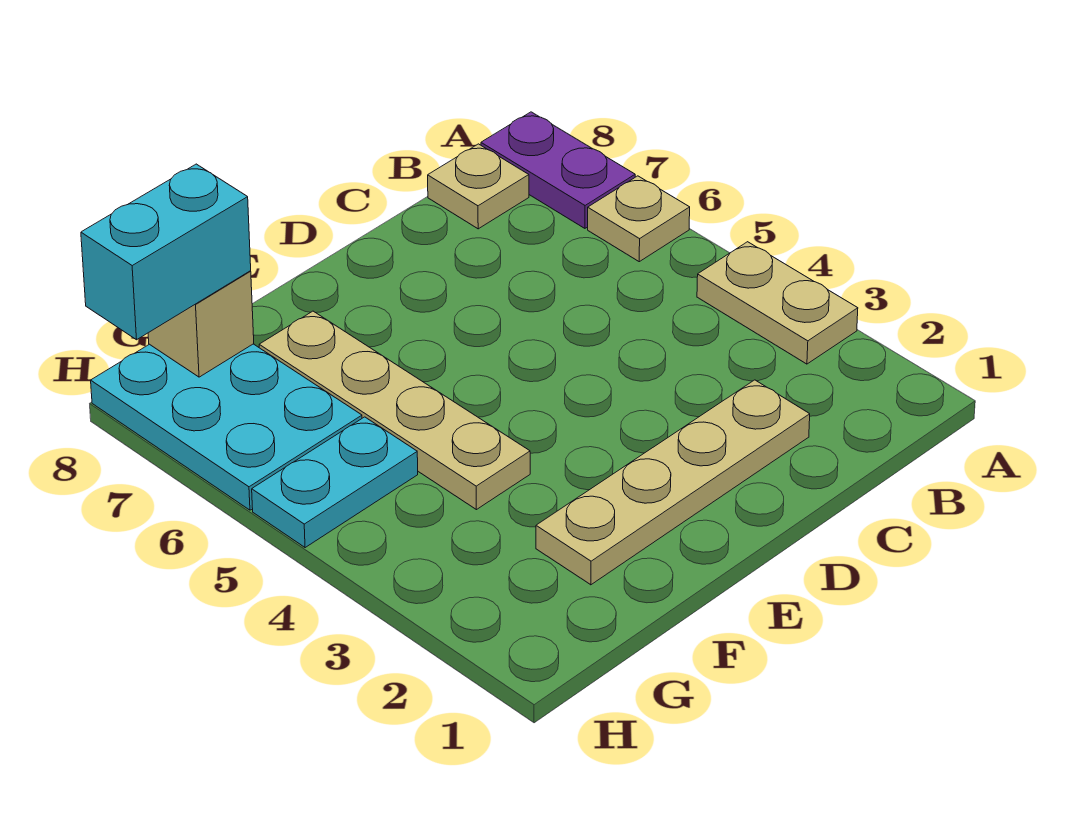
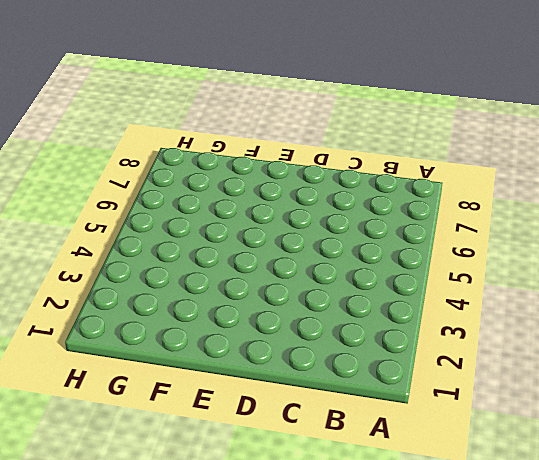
none -> tan plate A3:A4 level 1
none -> tan plate A6 level 1

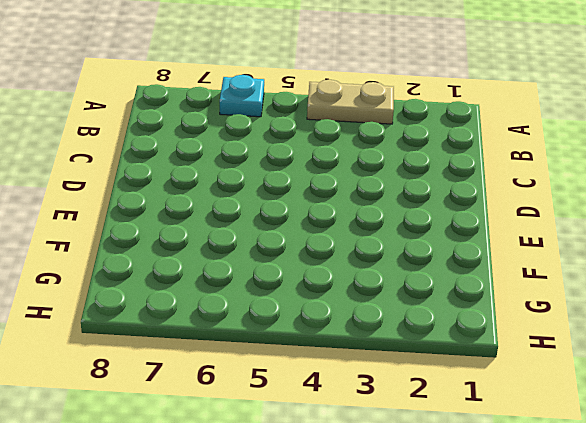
cyan plate A6 level 1 -> tan plate A6 level 1
none -> purple plate A7:A8 level 1
none -> tan plate B8 level 1

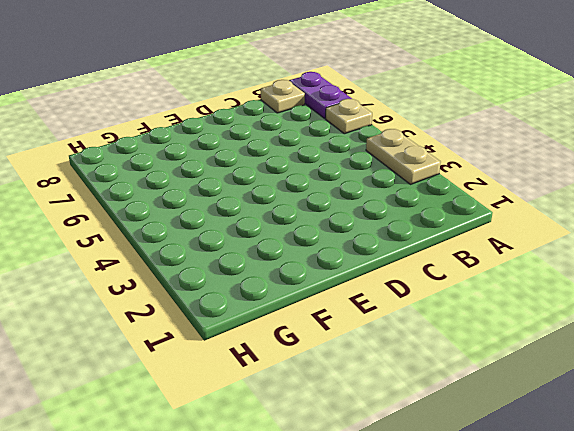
none -> tan plate C2:F2 level 1
none -> tan plate F4:F7 level 1

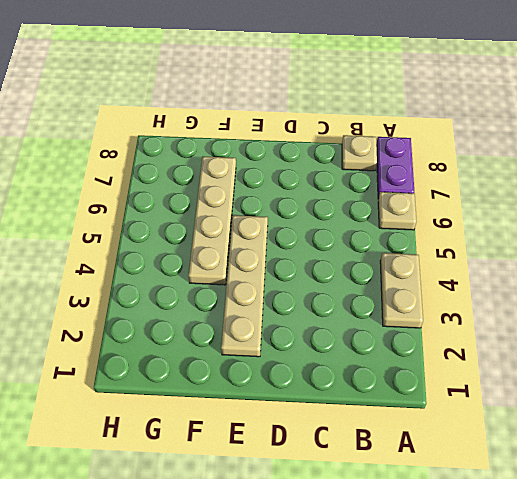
tan plate E2:E5 level 1 -> tan plate C2:F2 level 1
none -> cyan plate G5:H5 level 1
none -> cyan plate G6:H8 level 1

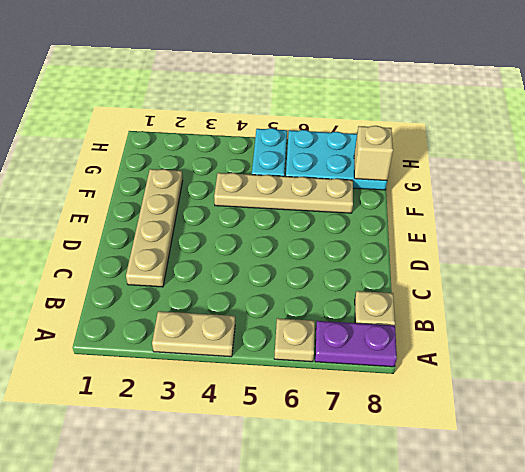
none -> cyan brick G8:H8 level 3

